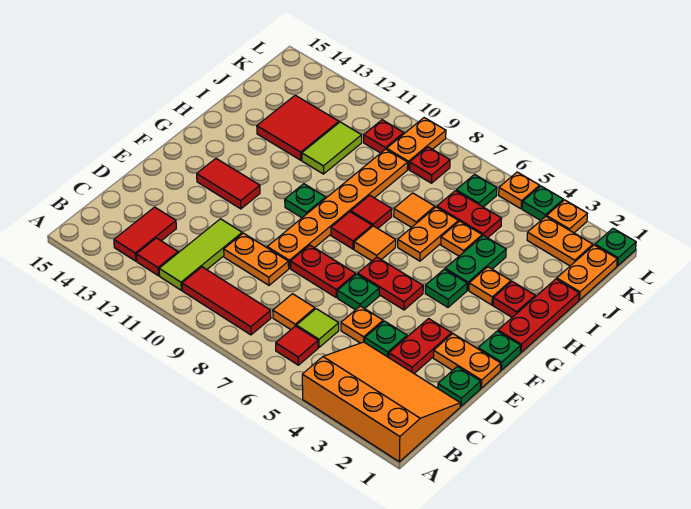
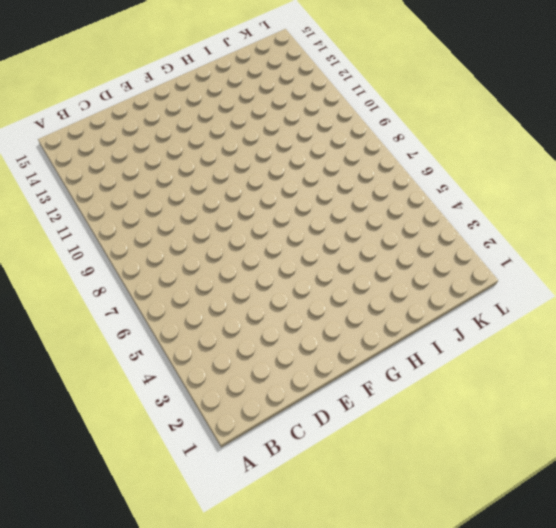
none -> orange slope A1:C4 level 1 top A
none -> red tile B6 level 1
none -> red tile B8:B10 level 1
none -> lime tile B11:D11 level 1

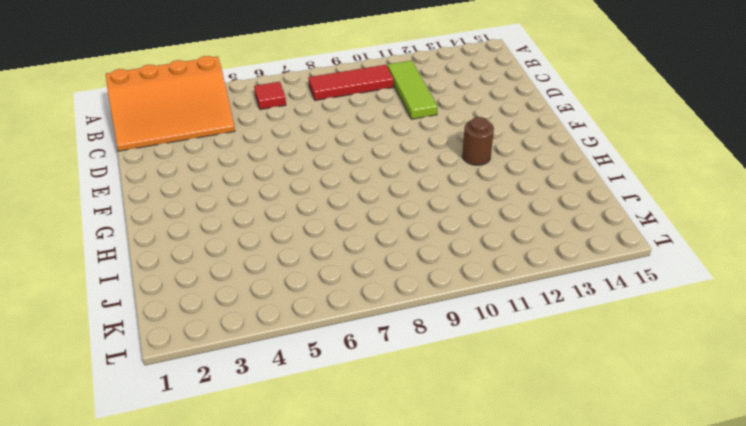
brown round brick G12 level 1 -> none
none -> red tile B12 level 1
none -> red tile B13:C13 level 1
none -> lime tile C6 level 1
none -> orange tile C7 level 1

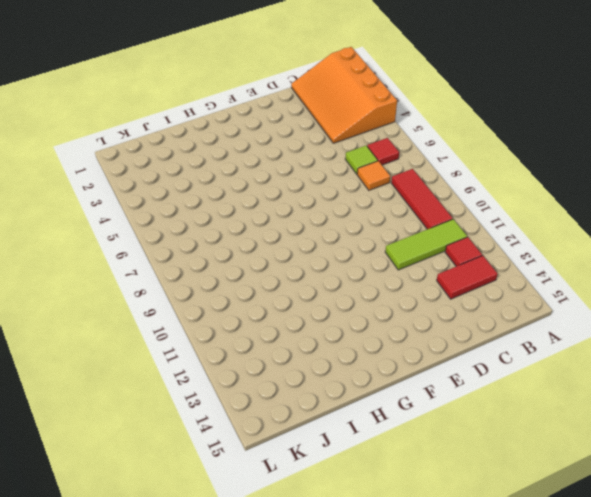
none -> green plate D1 level 1
none -> red plate D3:E3 level 1
none -> green plate D4 level 1
none -> orange plate D5 level 1

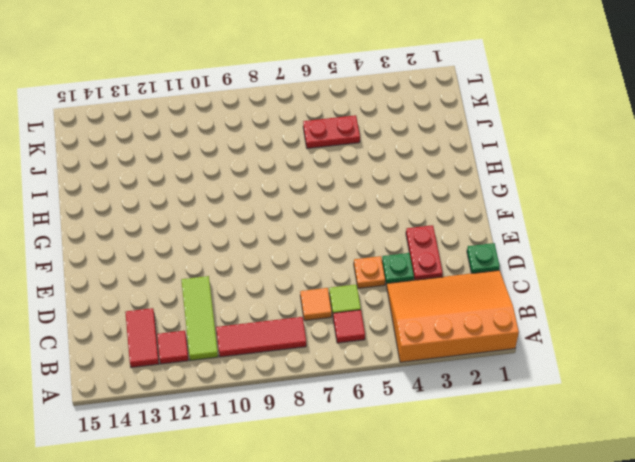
none -> orange plate D9:D10 level 1
none -> orange plate E1:E2 level 1
none -> green plate E6 level 1
none -> red plate E7:E8 level 1

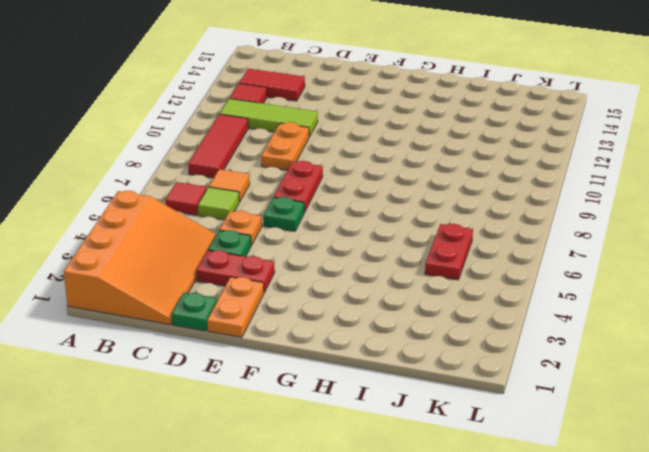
none -> orange plate E9:J9 level 1
none -> green plate F1 level 1
none -> red plate F5:F6 level 1
none -> red tile F12:F13 level 1

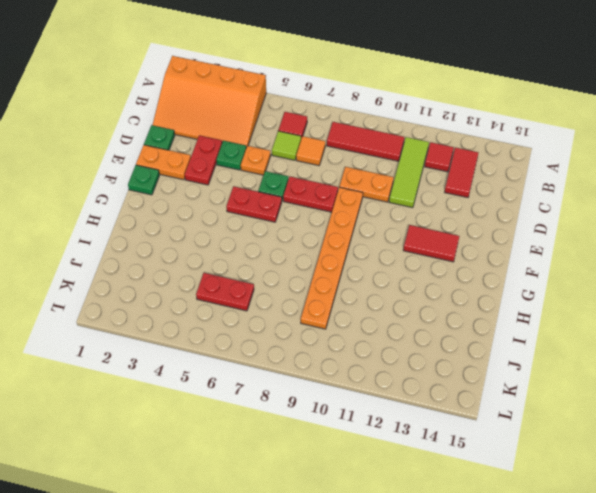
none -> red plate G1:I1 level 1
none -> green plate G4 level 1
none -> orange tile G7 level 1
none -> red tile G8 level 1

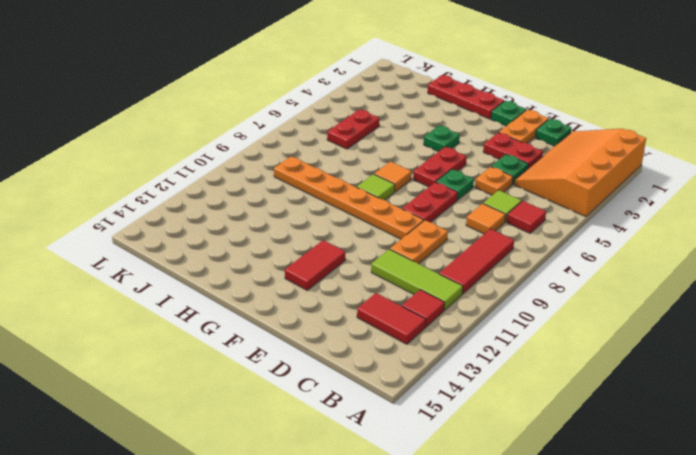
lime tile G8 level 1 -> red tile G8 level 1
none -> green plate G10 level 1
none -> red plate H2 level 1
none -> orange plate H3 level 1
none -> green plate H4:I4 level 1

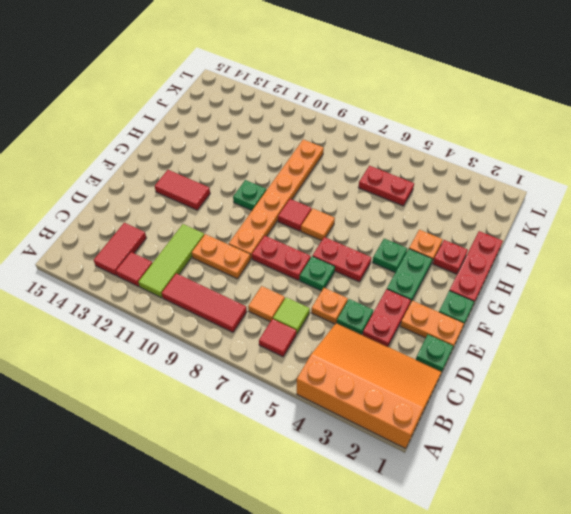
green plate F3:G3 level 1 -> green plate H4:I4 level 1
none -> orange plate H6:I6 level 1
none -> red tile H8 level 1
none -> orange plate I5 level 1
none -> orange tile I7 level 1

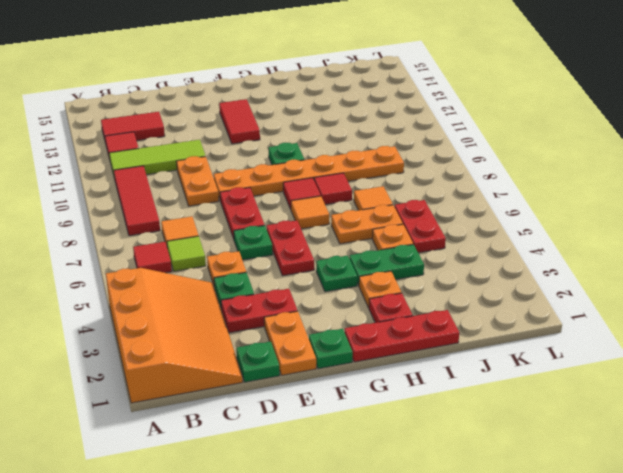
none -> lime tile I11:J11 level 1
none -> red tile I12:J13 level 1
none -> orange plate J1:K1 level 1
none -> orange plate K2:K3 level 1

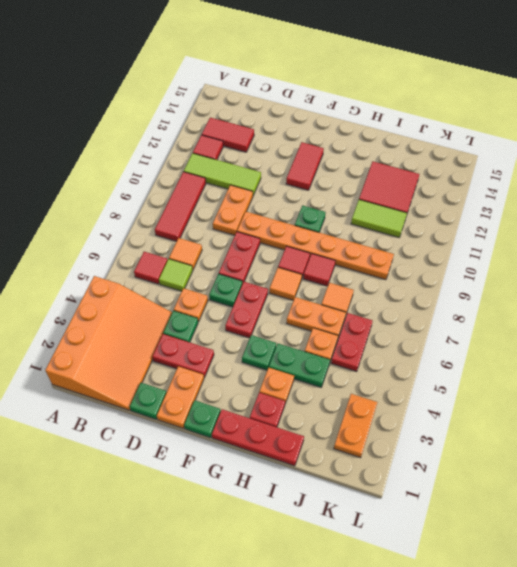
none -> orange plate J1:K1 level 1
none -> green plate K6 level 1
none -> red plate K8 level 1
none -> orange plate K9:L9 level 1

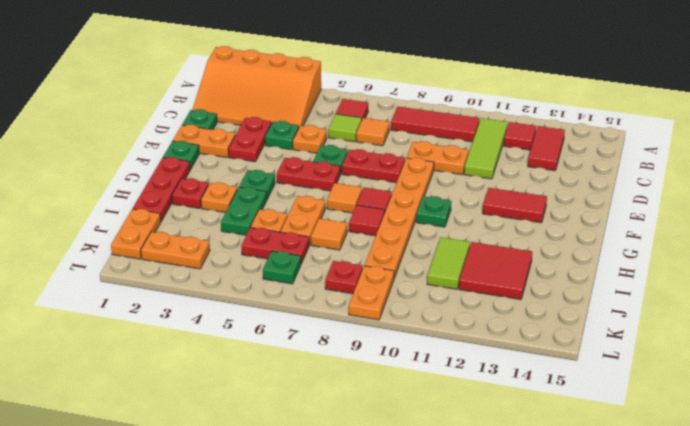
none -> red plate K10 level 1
none -> green plate L1 level 1
none -> orange plate L3 level 1
none -> green plate L4 level 1

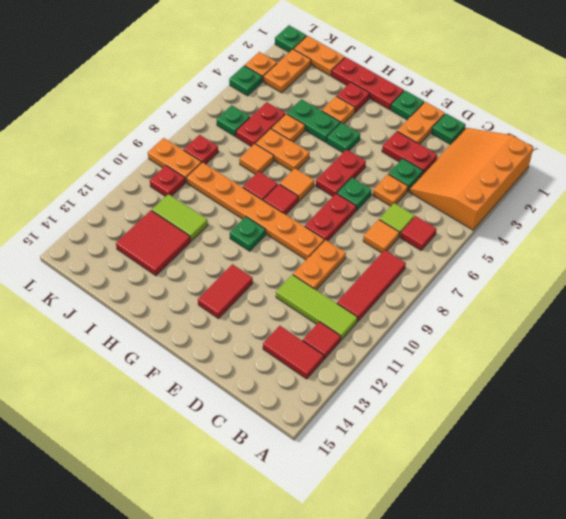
none -> orange plate L5 level 1

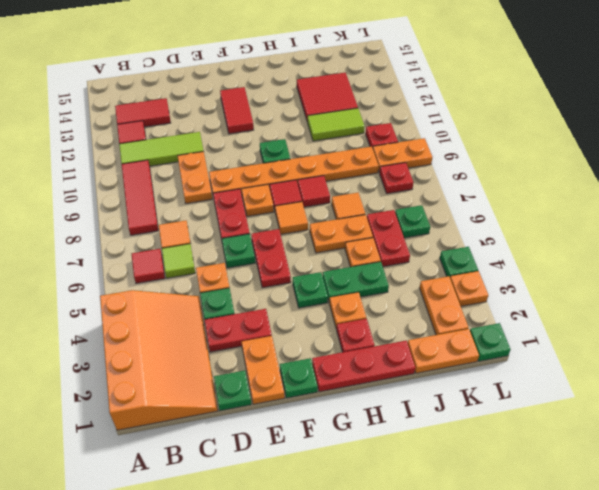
orange plate F8 level 1 -> orange plate L5 level 1

